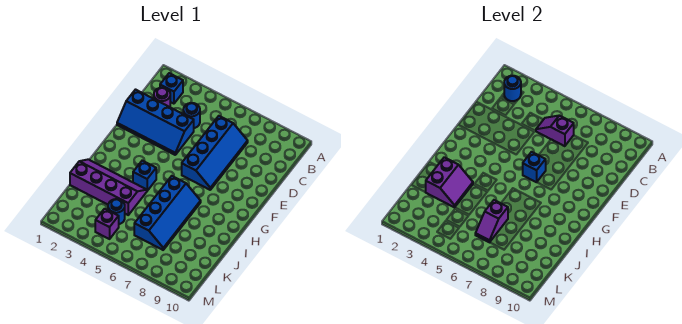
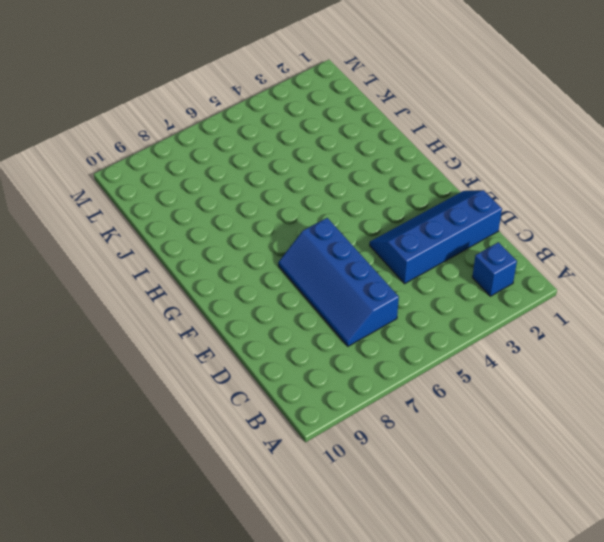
none -> purple round brick C2 level 1
none -> blue round brick C4 level 1
none -> blue brick H4 level 1

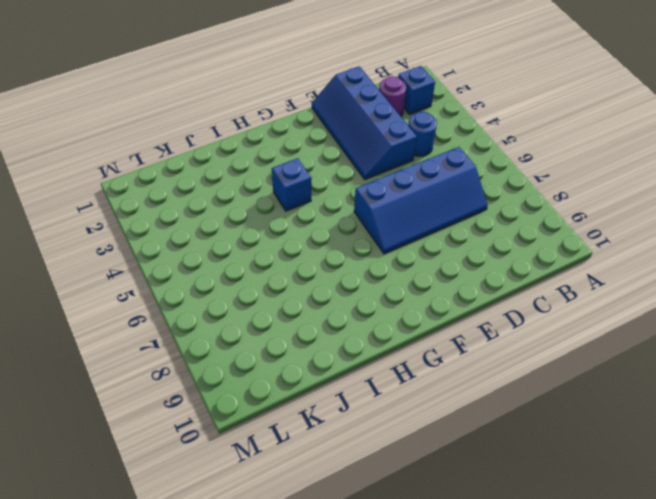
none -> blue slope H6:K7 level 1 top 6
none -> purple slope I1:J4 level 1 top J
none -> blue round brick K4 level 1

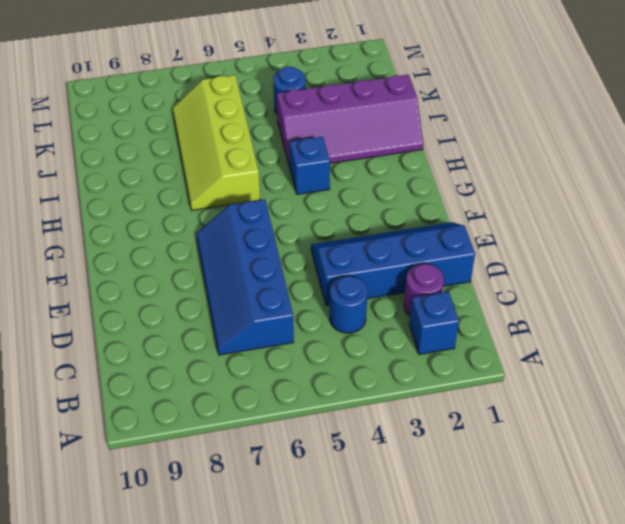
lime slope H6:K7 level 1 top 6 -> blue slope H6:K7 level 1 top 6
none -> purple brick L4 level 1
none -> blue round brick B2 level 2
none -> purple slope C5:C6 level 2 top 6

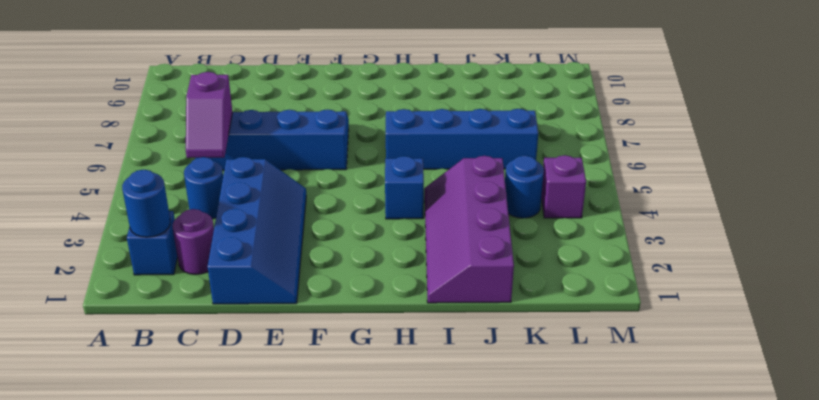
none -> blue brick F6 level 2
none -> purple slope I2:J3 level 2 top 2
none -> purple slope J6:K6 level 2 top J

